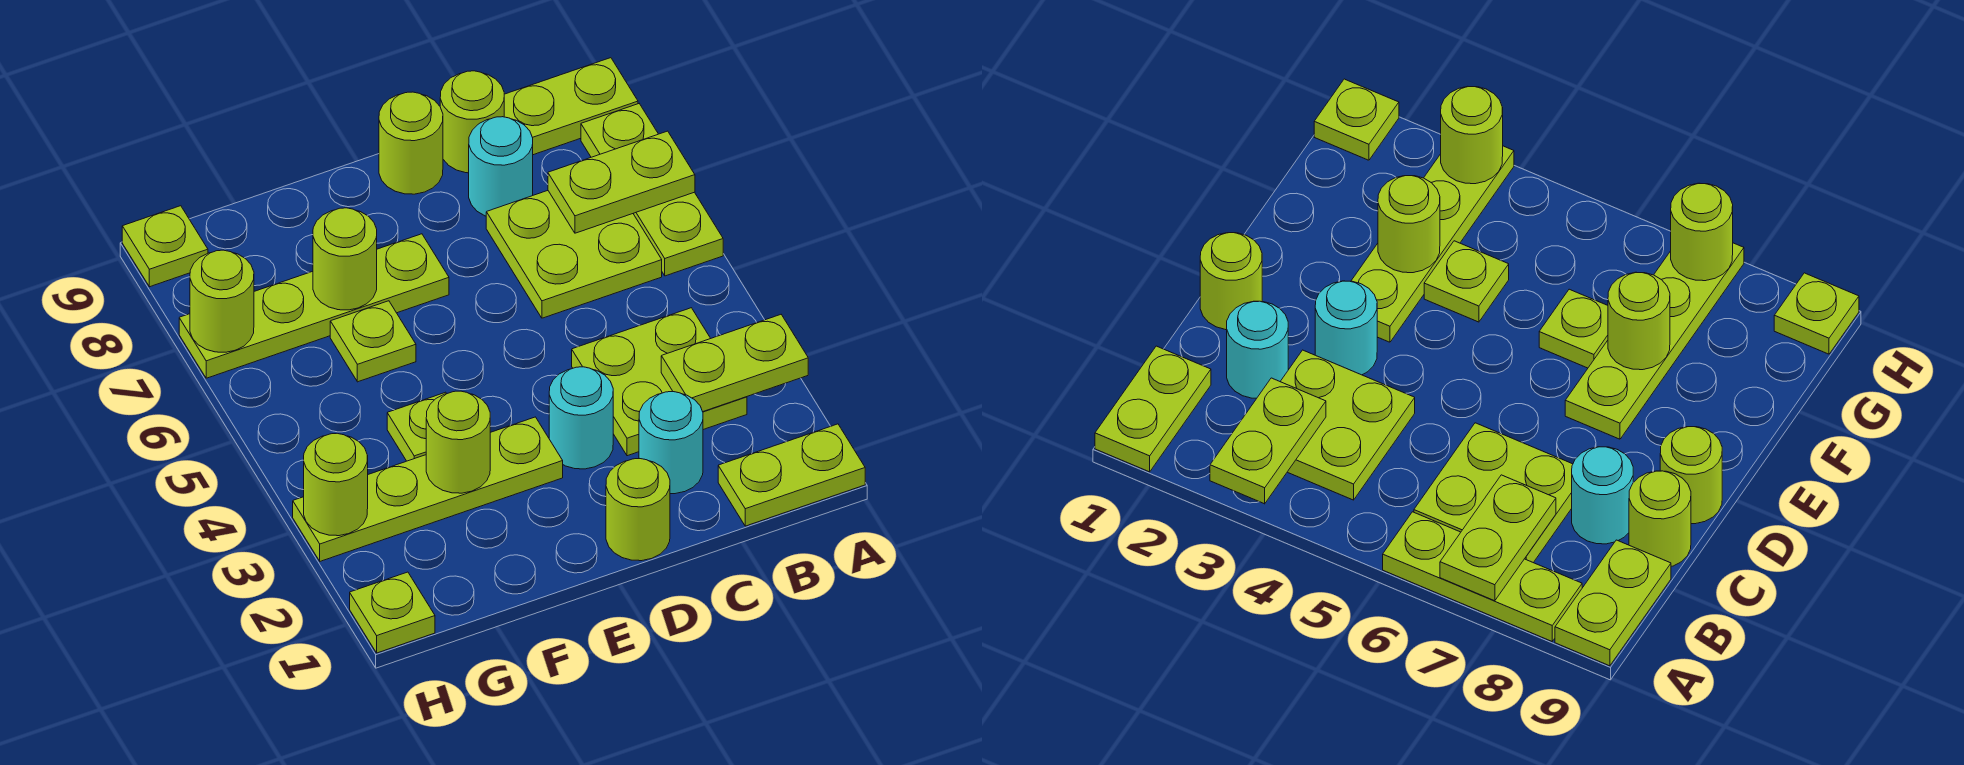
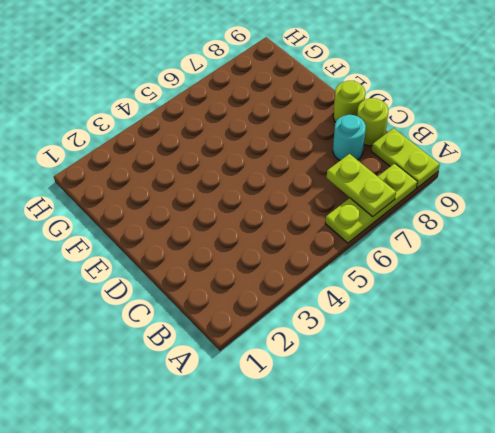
none -> lime plate A1:B1 level 1
none -> lime plate B3:C4 level 1
none -> lime plate B6:C7 level 1

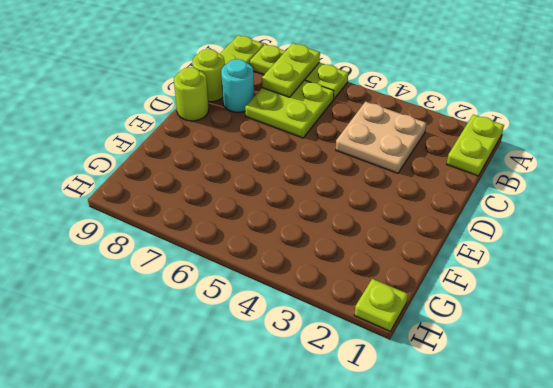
tan plate B3:C4 level 1 -> lime plate B3:C4 level 1
none -> cyan round brick C2 level 1
none -> lime round brick D1 level 1
none -> cyan round brick D3 level 1

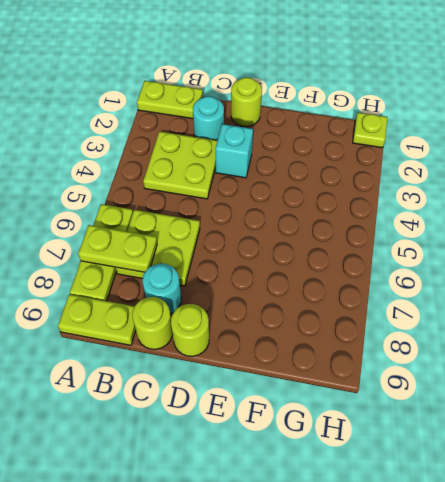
cyan brick D3 level 1 -> cyan round brick D3 level 1
none -> lime plate E3:H3 level 1
none -> lime plate E7:H7 level 1
none -> lime plate F4 level 1

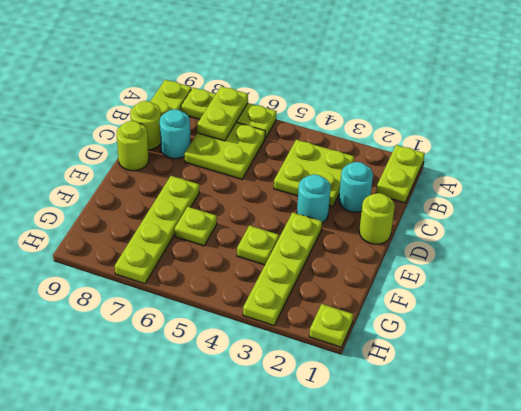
none -> lime plate H9 level 1
none -> lime plate A3:B3 level 2
none -> lime round brick F3 level 2

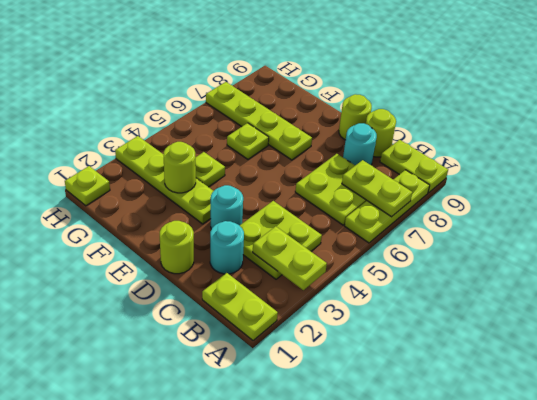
none -> lime plate H9 level 1
none -> lime round brick F7 level 2
none -> lime round brick H3 level 2

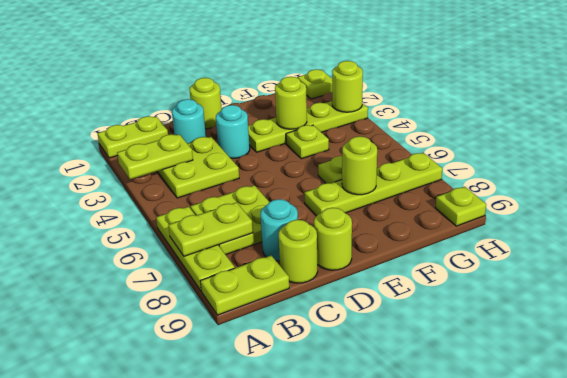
none -> lime round brick H7 level 2

